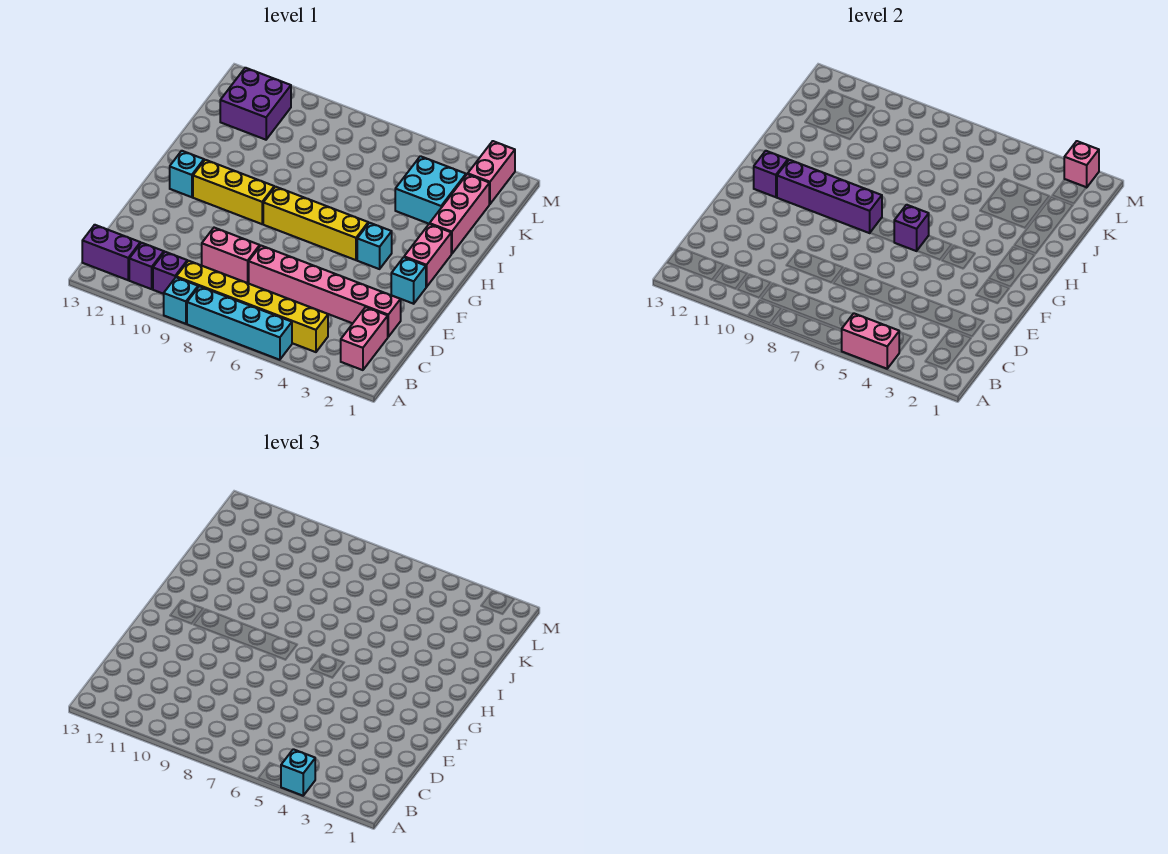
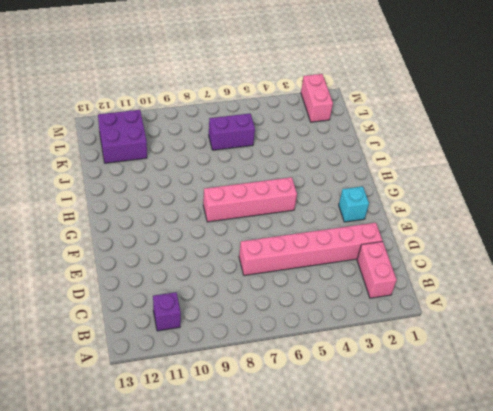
pink brick G5:G8 level 1 -> yellow brick G5:G8 level 1
purple brick K6:K7 level 1 -> purple brick B12:B13 level 1
none -> cyan brick A5:A8 level 1
none -> cyan brick A9 level 1
none -> yellow brick B4:B9 level 1

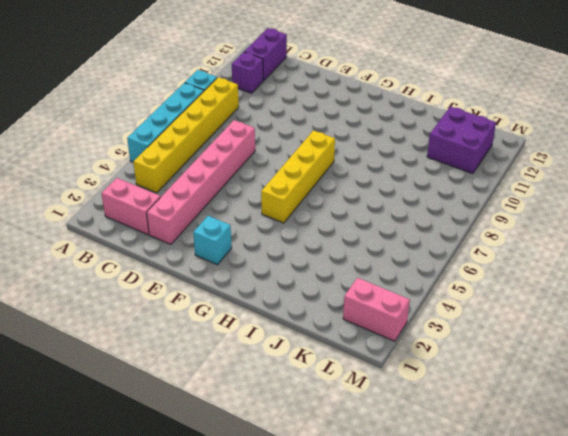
none -> purple brick B10 level 1
none -> pink brick D8:D9 level 1
none -> pink brick G2:H2 level 1

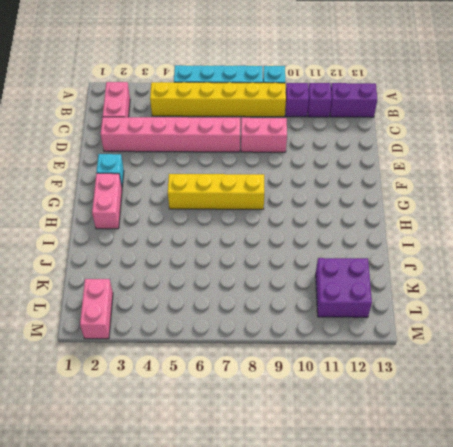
none -> cyan brick G4 level 1
none -> yellow brick G9:G11 level 1
none -> cyan brick G12 level 1

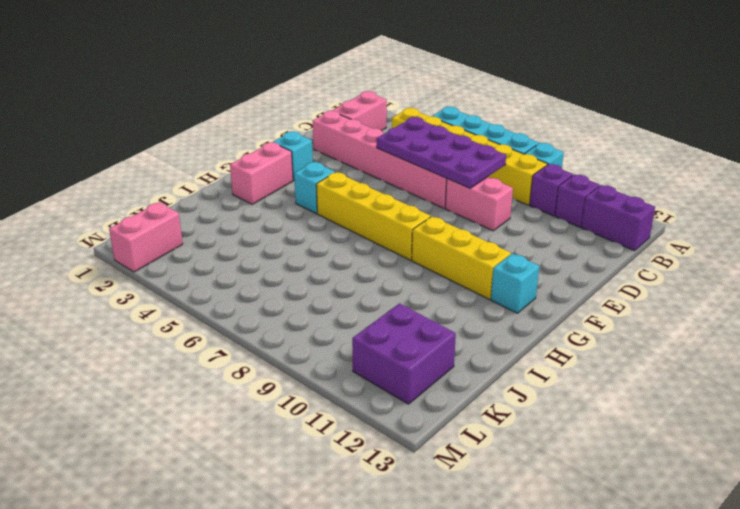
purple plate C5:D8 level 2 -> none
none -> pink brick I2:K2 level 1
none -> cyan brick J3:K4 level 1
none -> pink brick A4:A5 level 2

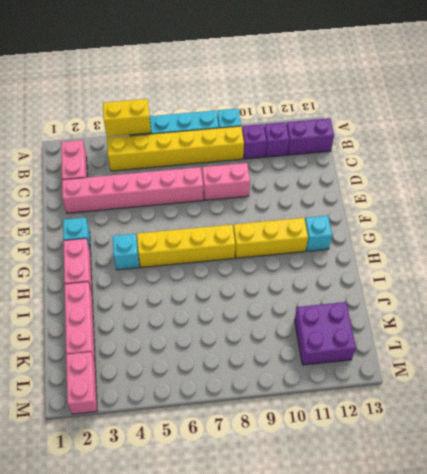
yellow brick A4:A5 level 2 -> pink brick A4:A5 level 2
none -> cyan brick J3:K4 level 1
none -> purple brick G6 level 2
none -> purple brick G8:G11 level 2

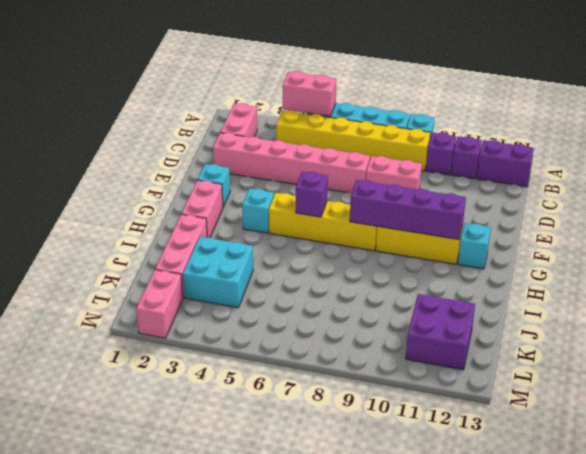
none -> purple brick G12 level 2
none -> pink brick M2 level 2
none -> cyan brick A4 level 3

